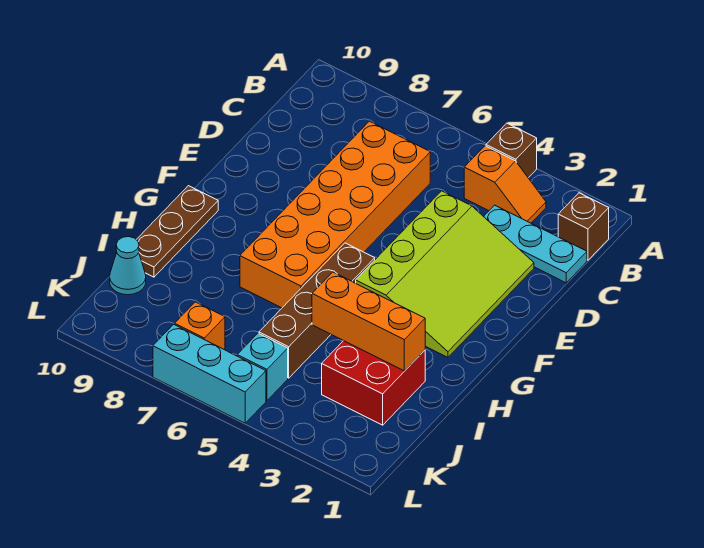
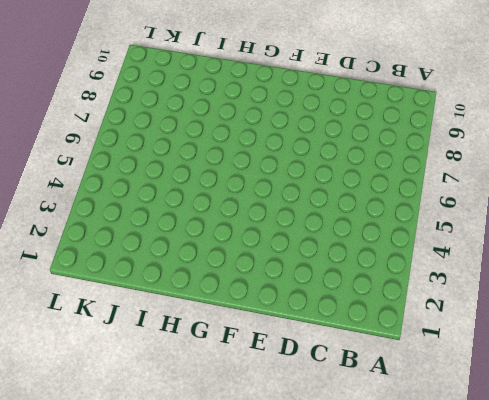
none -> brown brick A4 level 1
none -> brown brick B1 level 1
none -> orange slope B3:B4 level 1 top 4

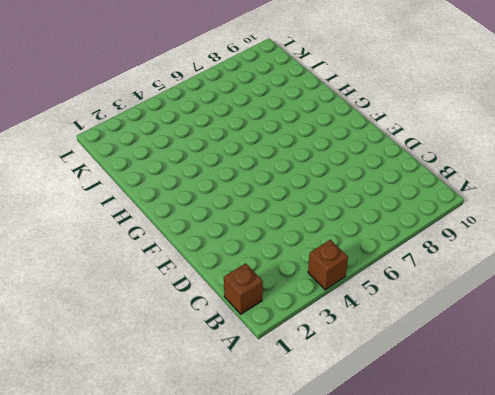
none -> orange slope B3:B4 level 1 top 4
none -> cyan plate C1:C3 level 1
none -> orange brick C6:H7 level 1

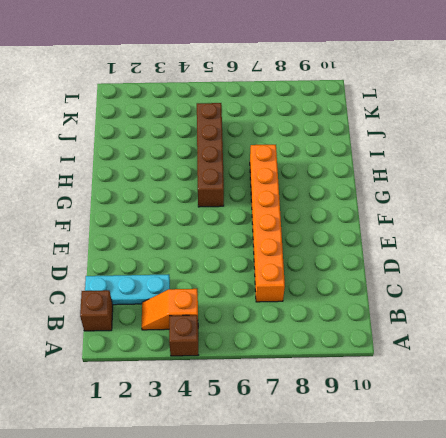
orange brick C7:H7 level 1 -> orange brick C6:H7 level 1
none -> lime slope D2:G4 level 1 top 4
none -> brown plate G10:I10 level 1
none -> red brick I2:J3 level 1

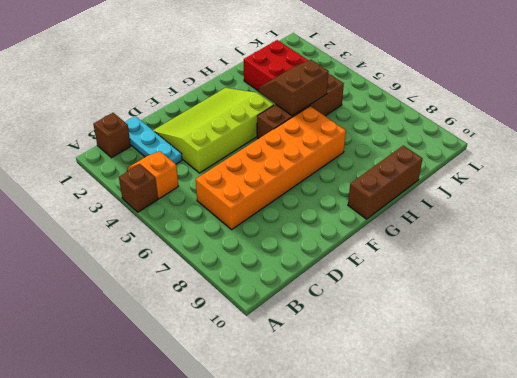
brown brick G10:I10 level 1 -> brown plate G10:I10 level 1
brown slope H4:I5 level 2 top 5 -> orange brick I2:I4 level 2
none -> cyan cone J10 level 1
none -> cyan brick K5 level 1
none -> orange brick K7 level 1

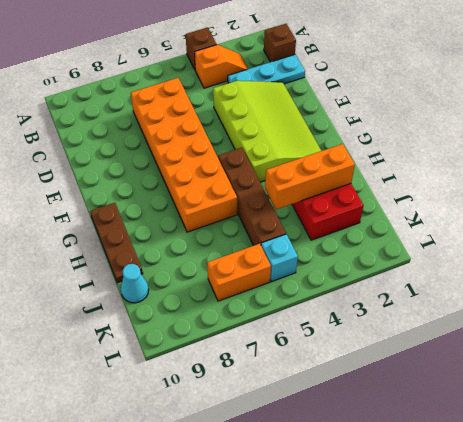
orange brick K6:K7 level 1 -> orange brick K7 level 1
none -> cyan brick L5:L7 level 1

